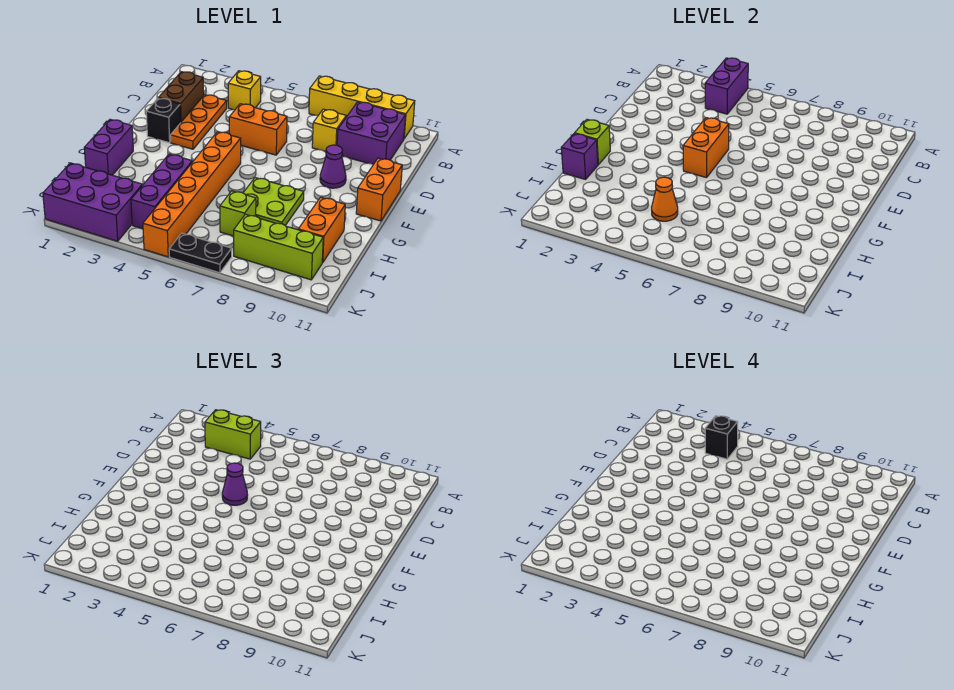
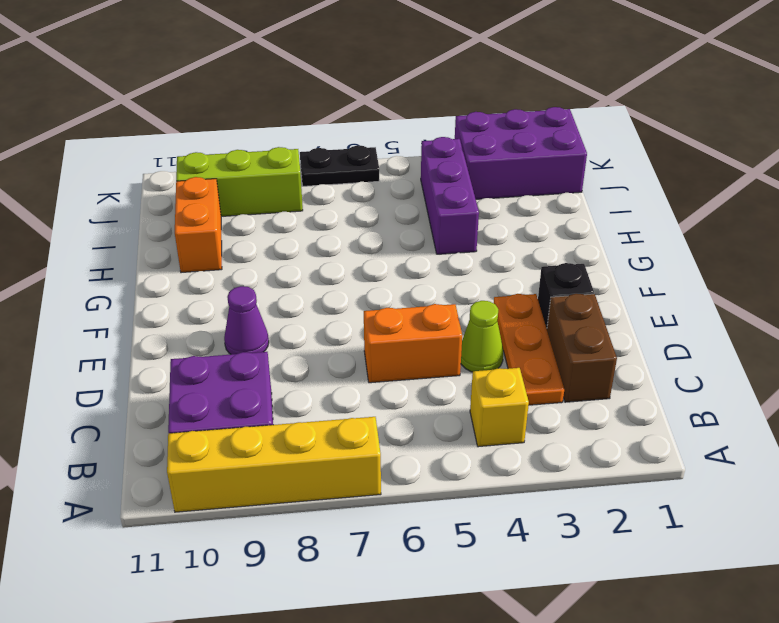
lime cone D4 level 1 -> none
none -> yellow brick C8 level 1
none -> orange brick E11:F11 level 1
none -> orange brick F5:K5 level 1

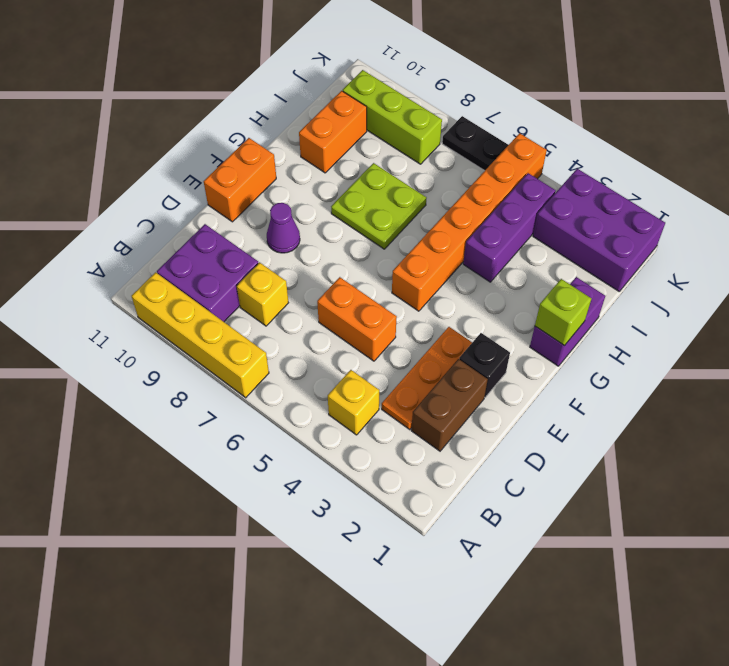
none -> lime brick I7 level 1
none -> purple brick A4:B4 level 2
none -> orange brick E5:F5 level 2

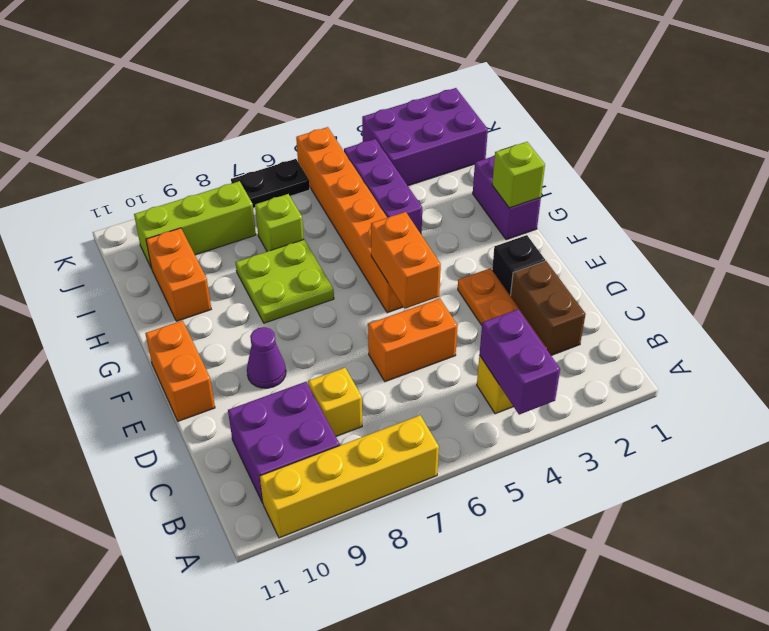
none -> purple brick H1 level 2
none -> orange cone I5 level 2
none -> lime brick B3:B4 level 3

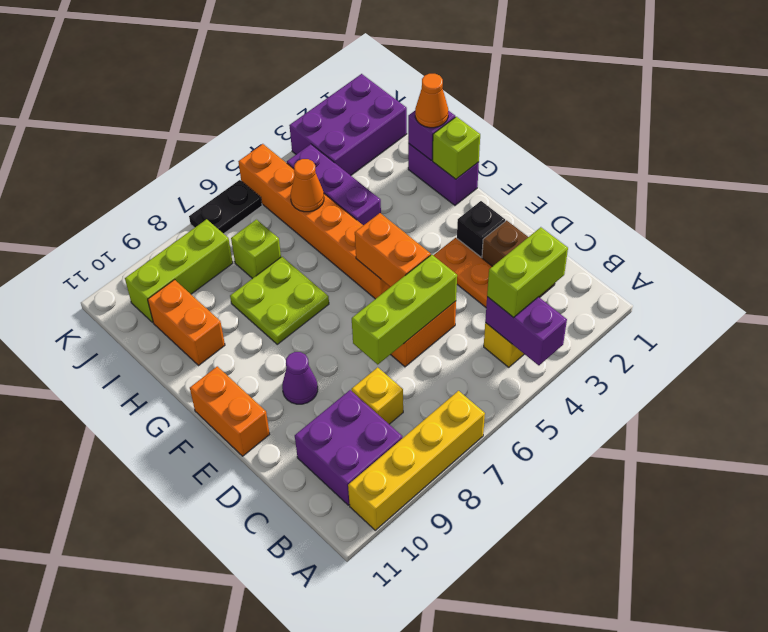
lime brick D5:D7 level 2 -> none
orange cone H1 level 3 -> none
none -> purple cone E5 level 3
none -> black brick B4 level 4

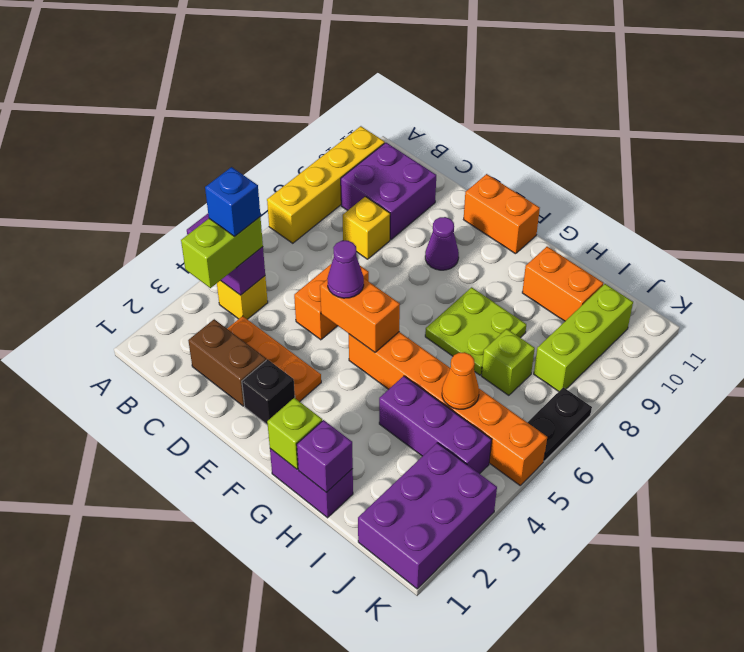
blue brick B4 level 4 -> black brick B4 level 4

